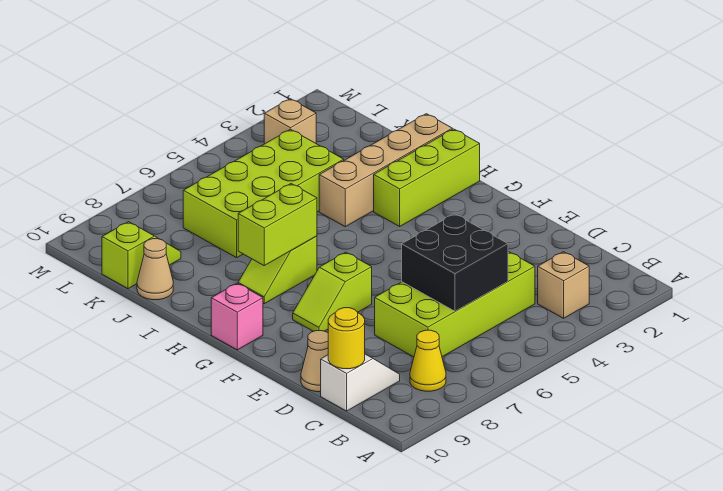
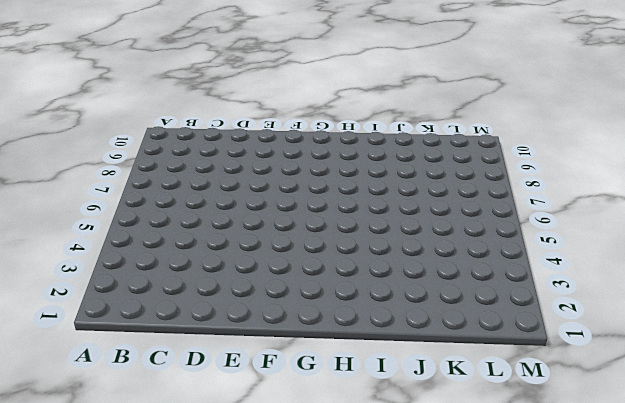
none -> tan brick B3 level 1
none -> yellow cone B8 level 1
none -> lime brick C4:D7 level 1

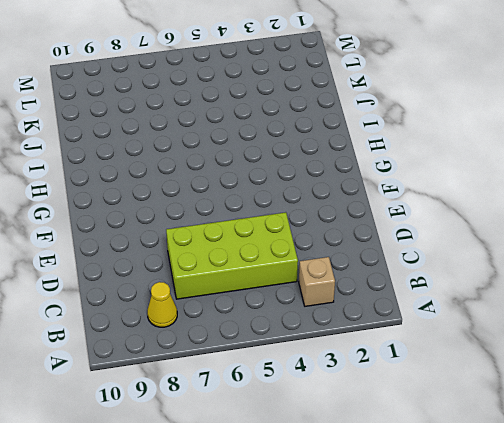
none -> white slope C9:C10 level 1 top 10
none -> tan cone D10 level 1
none -> lime slope F7:F8 level 1 top 7

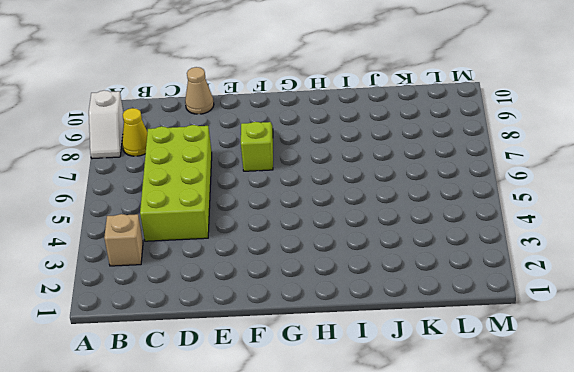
white slope A8:A9 level 1 top 9 -> white slope C9:C10 level 1 top 10
none -> pink brick G10 level 1
none -> lime brick H1:H3 level 1
none -> lime slope H7:H8 level 1 top 7

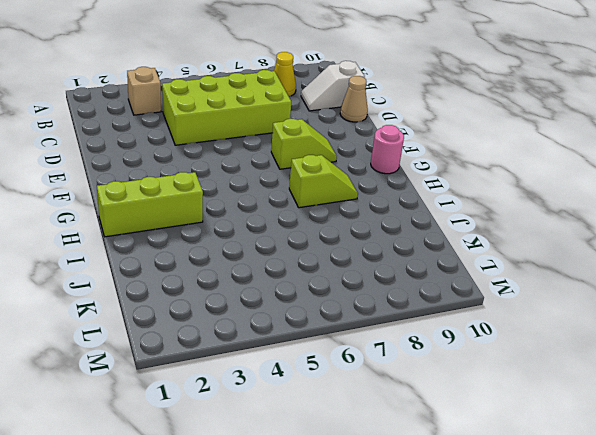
pink round brick G10 level 1 -> pink brick G10 level 1
none -> tan brick I1:I4 level 1
none -> lime brick J4:K7 level 1
none -> tan cone J10 level 1

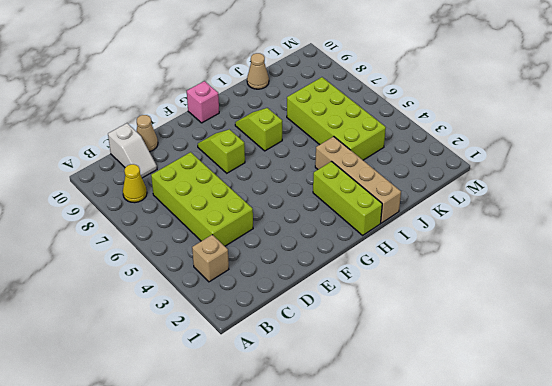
none -> lime slope K9:K10 level 1 top 10
none -> tan brick L3 level 1
none -> black brick C5:D6 level 2

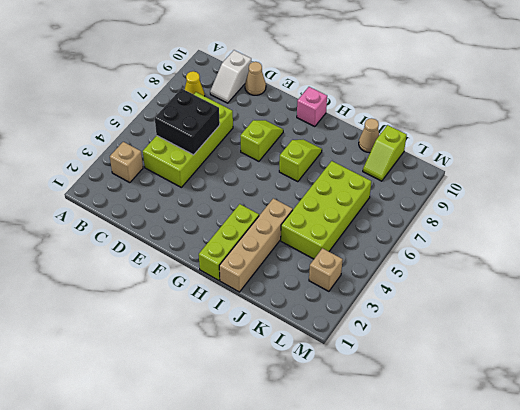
none -> yellow round brick C10 level 2
none -> lime brick H7:H8 level 2

